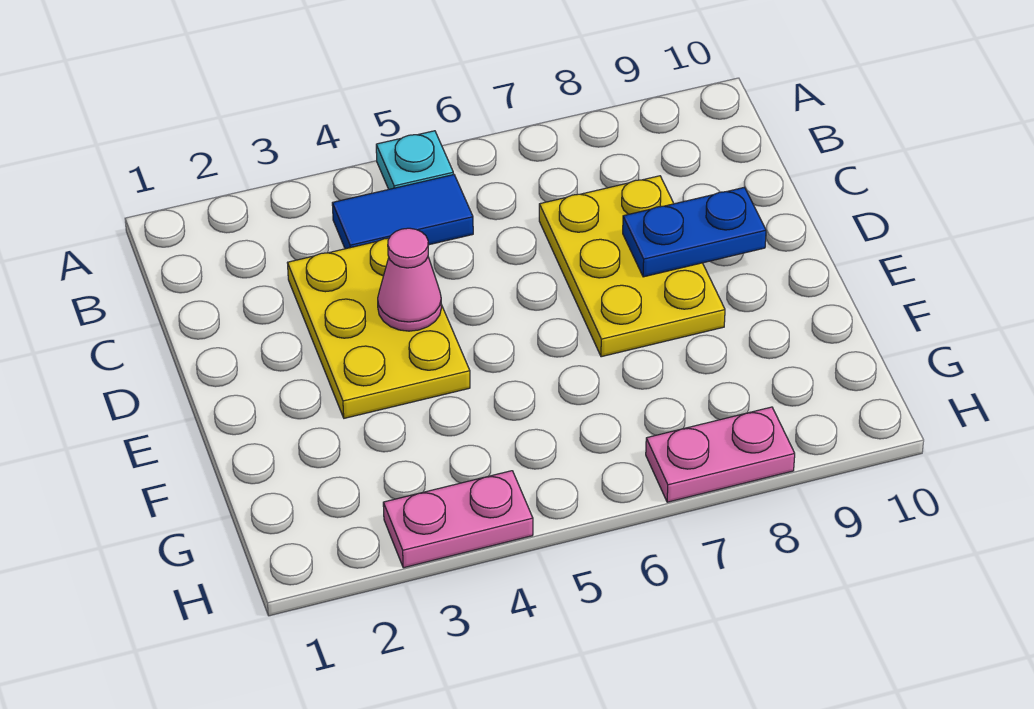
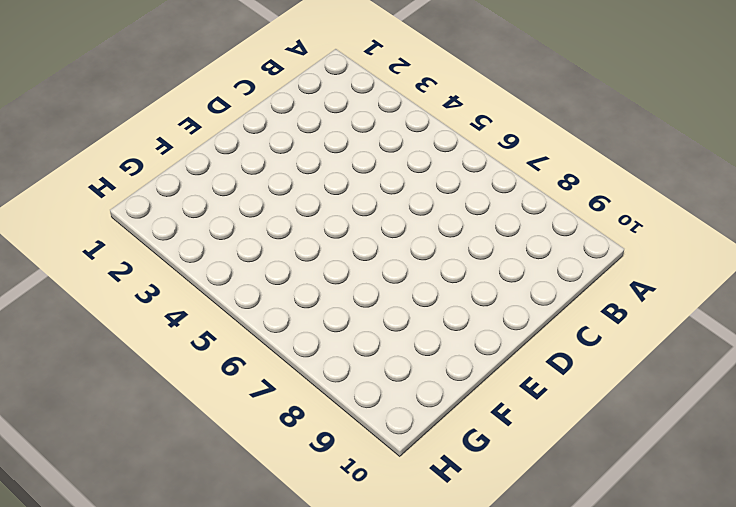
none -> cyan plate A5 level 1
none -> blue tile B4:B5 level 1

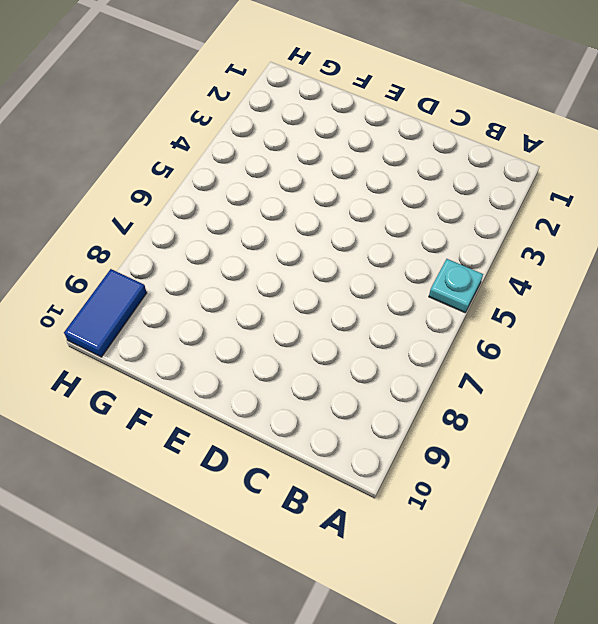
blue tile H9:H10 level 1 -> blue tile B4:B5 level 1
none -> yellow plate C3:E4 level 1
none -> yellow plate C7:E8 level 1

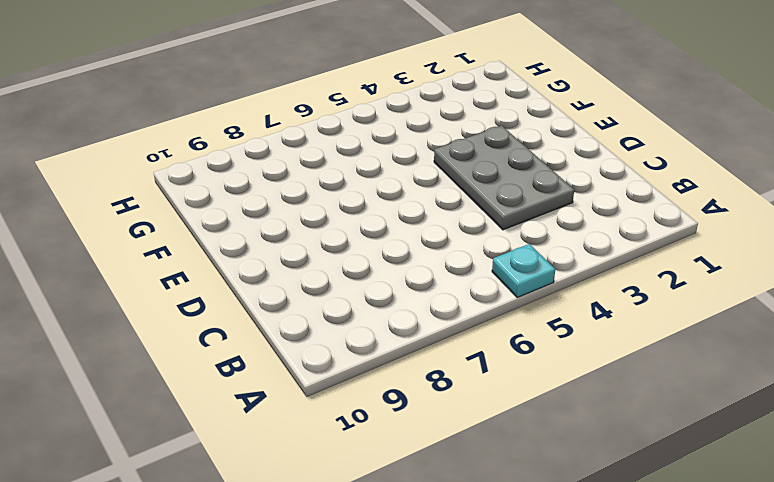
grey plate C3:E4 level 1 -> yellow plate C3:E4 level 1
none -> blue tile B4:B5 level 1
none -> yellow plate C7:E8 level 1

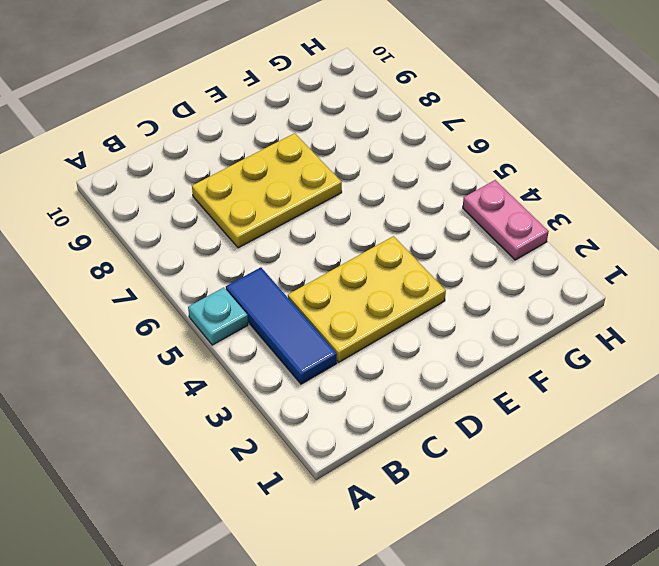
blue tile B3:B5 level 1 -> blue tile B4:B5 level 1
none -> pink plate H7:H8 level 1
none -> pink cone D4 level 2

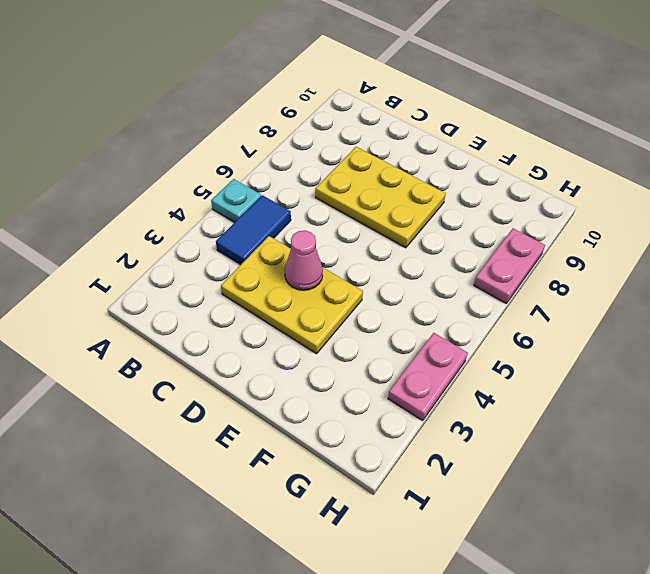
none -> blue plate D8:D9 level 2

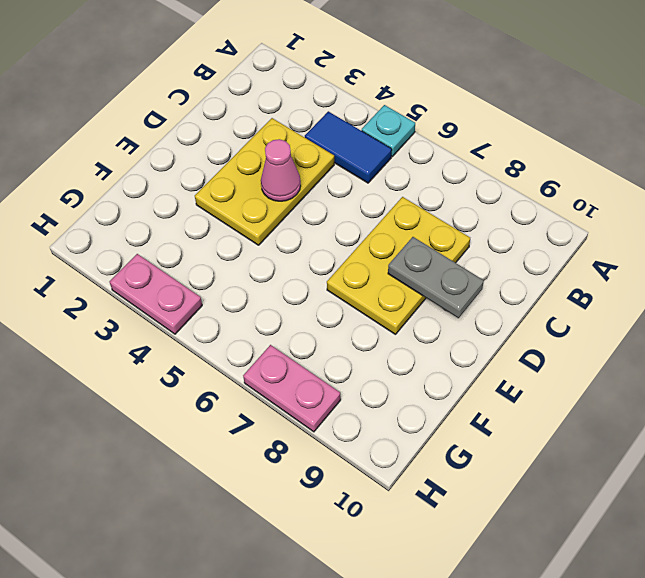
grey plate D8:D9 level 2 -> blue plate D8:D9 level 2

